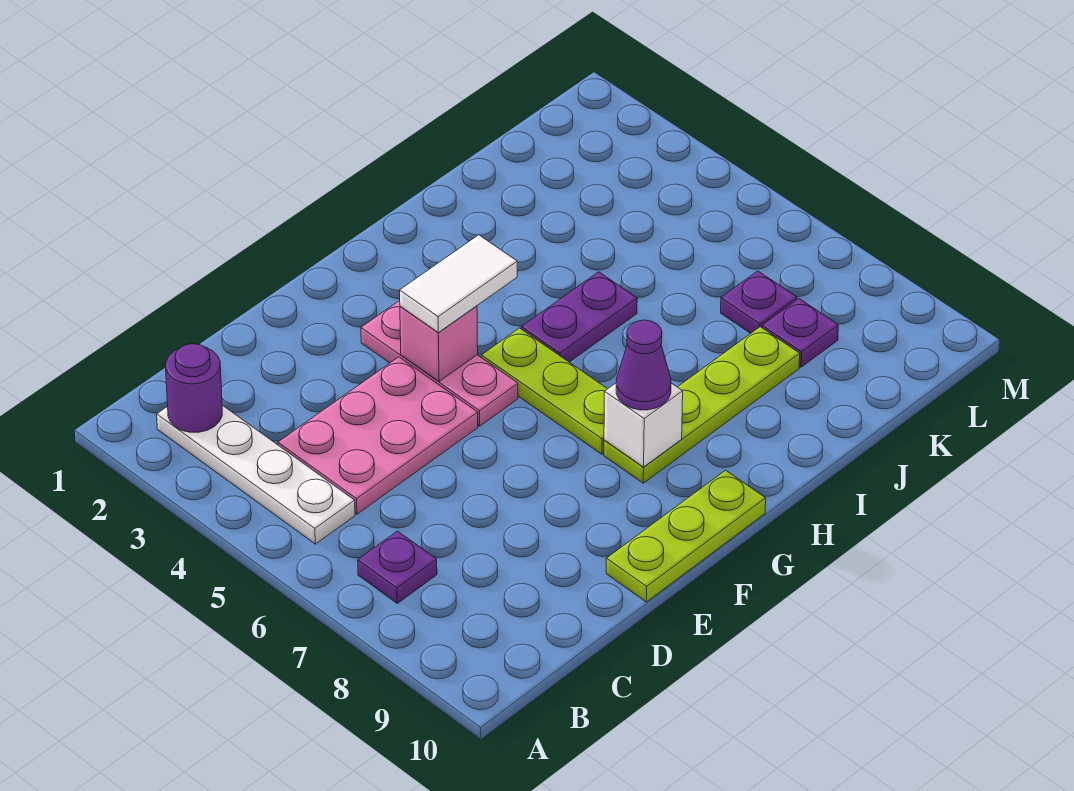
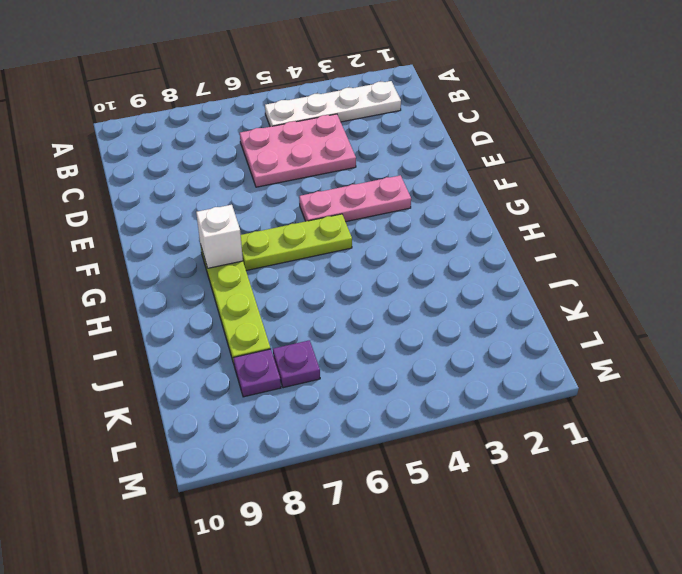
pink plate C4:D6 level 1 -> pink plate C4:E5 level 1
none -> purple plate B7 level 1
none -> lime plate E10:G10 level 1
none -> purple plate H5:I5 level 1

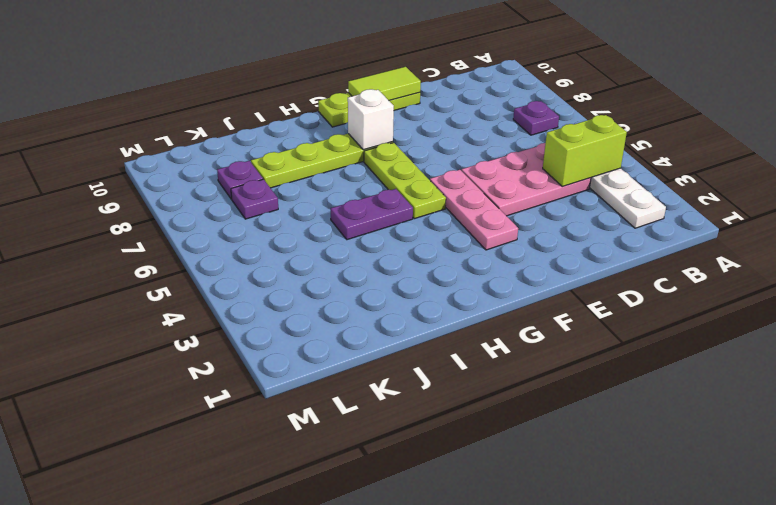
lime brick B4:C4 level 2 -> none
lime tile E10:F10 level 2 -> none
none -> purple round brick B2 level 2
none -> pink brick F4 level 2
none -> white tile F4:G4 level 3

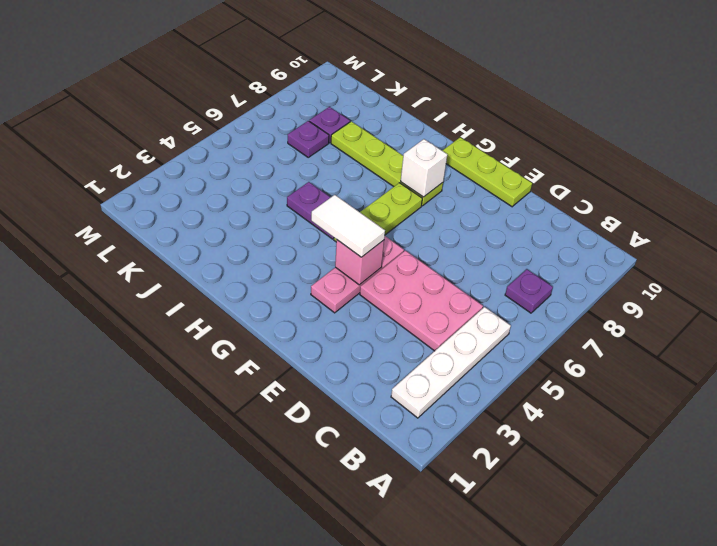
none -> purple round brick B2 level 2
none -> purple cone G8 level 3

